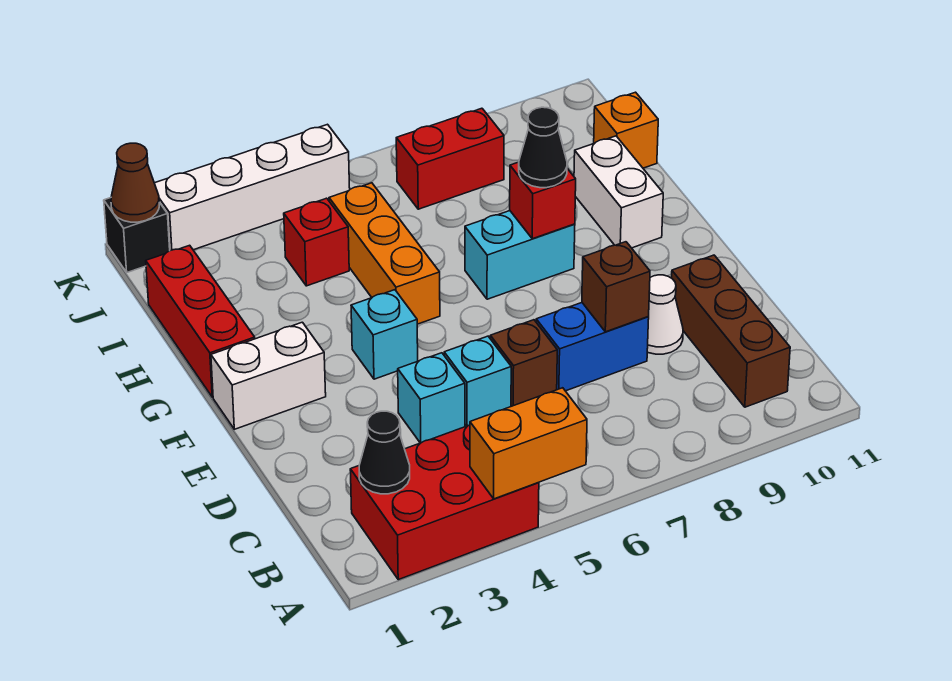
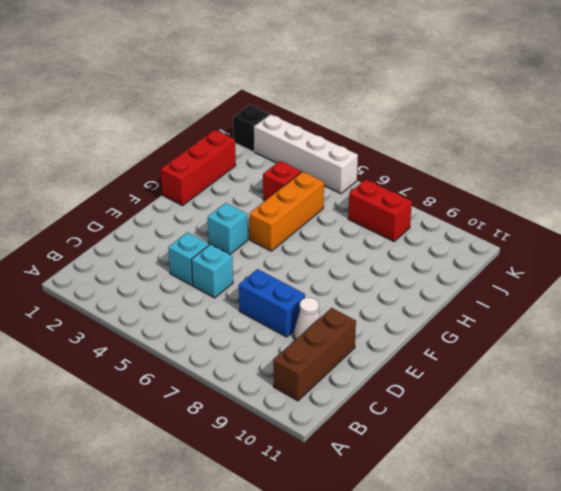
none -> red brick A2:B4 level 1
none -> brown brick D6 level 1
none -> white brick F1:F2 level 1

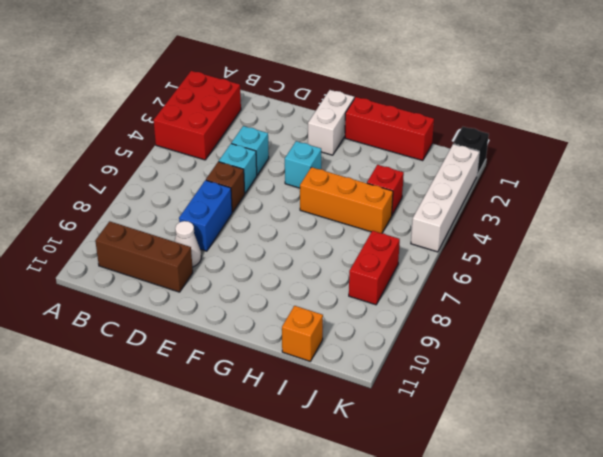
none -> cyan brick G7:G8 level 1
none -> white brick G10:H10 level 1
none -> orange brick A4:A5 level 2

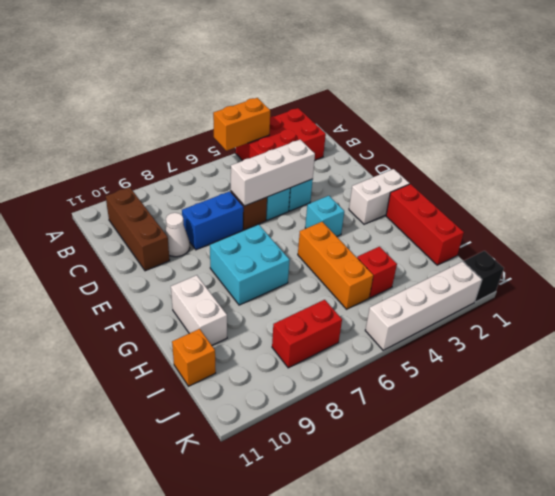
white brick D4:D6 level 2 -> none
cyan brick F7:G8 level 1 -> cyan brick G7:G8 level 1
none -> black cone B2 level 2
none -> brown brick D8 level 2
none -> red brick G8 level 2

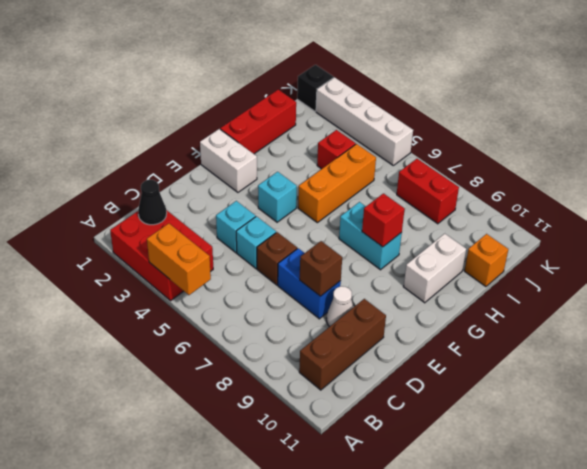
none -> brown cone K1 level 2
none -> black cone G8 level 3

